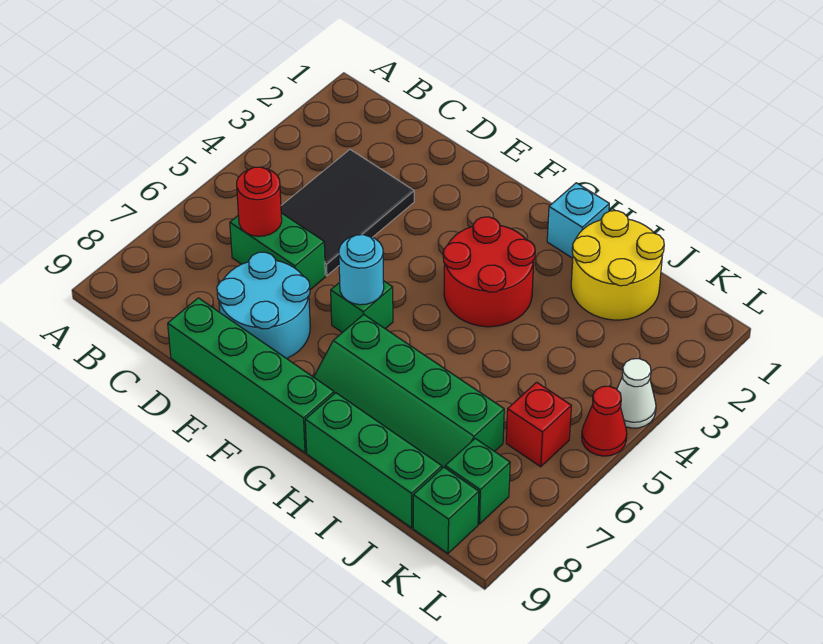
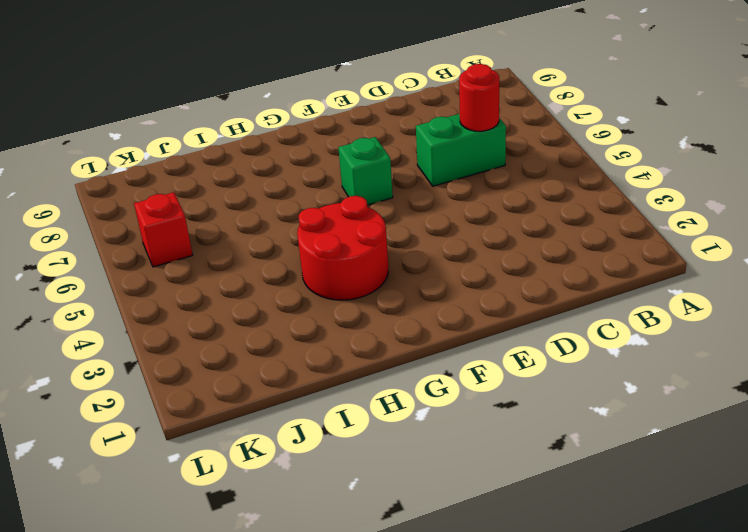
none -> black tile C3:D5 level 1
none -> cyan round brick D7:E8 level 1
none -> green brick D9:G9 level 1

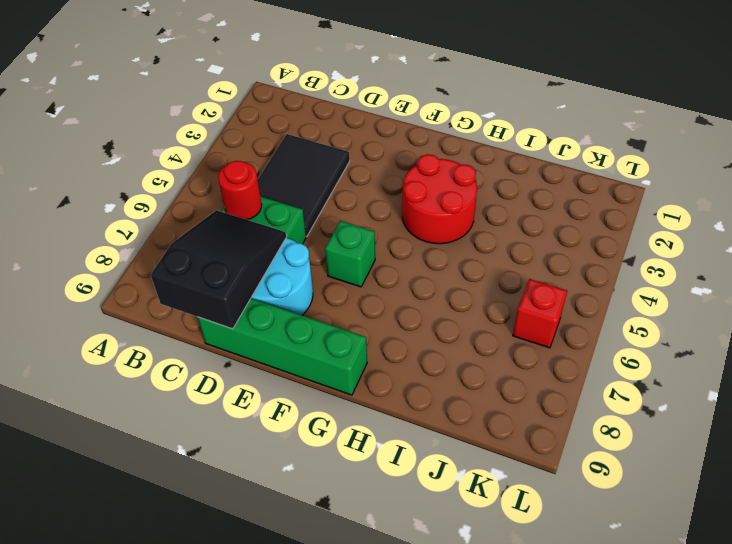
black slope C7:D9 level 2 top 9 -> none
none -> green slope G7:J8 level 1 top 7
none -> cyan brick H1 level 1
none -> green brick H9:J9 level 1

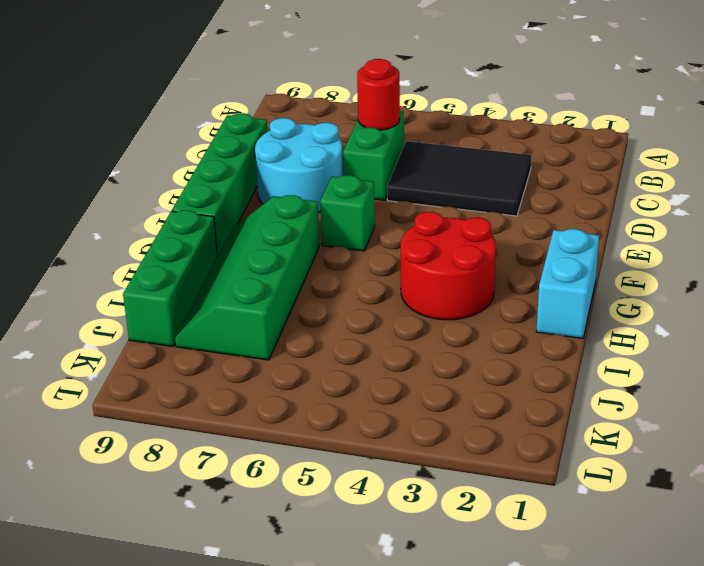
cyan brick G1:H1 level 1 -> cyan brick H1 level 1
none -> yellow round brick I1:J2 level 1
none -> red brick K6 level 1
none -> green brick K8 level 1

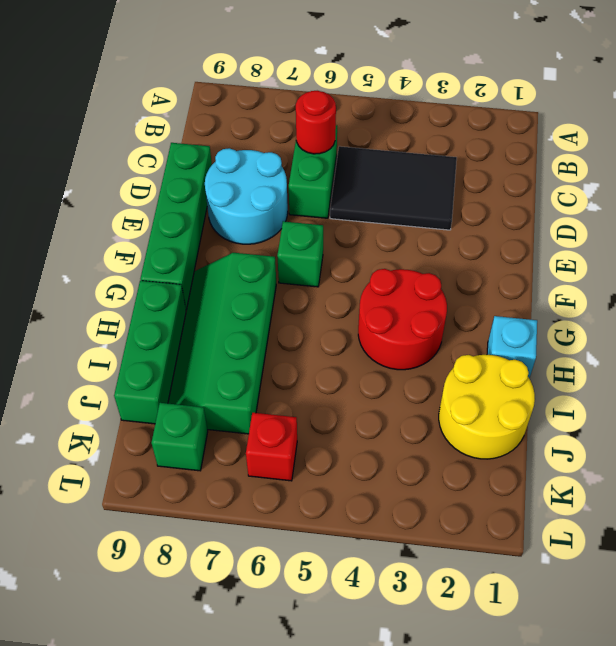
none -> green brick K9 level 1
none -> white cone L4 level 1
none -> red cone L5 level 1

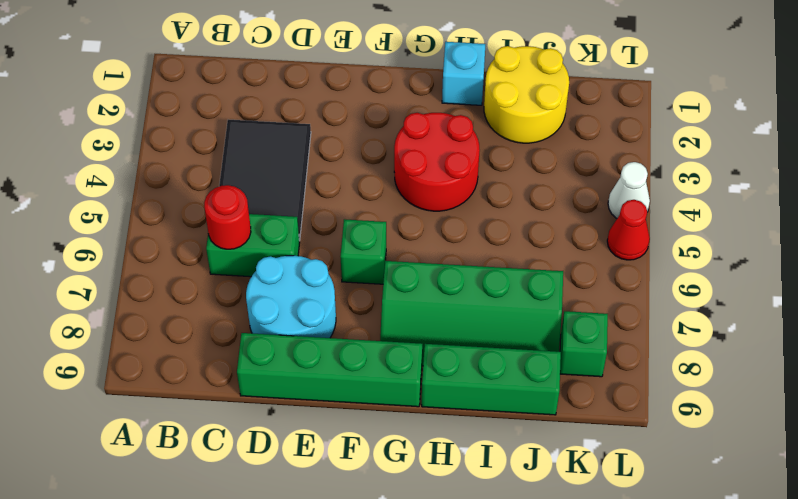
none -> red brick K6 level 1
none -> green brick K9 level 1
none -> cyan round brick F6 level 2

